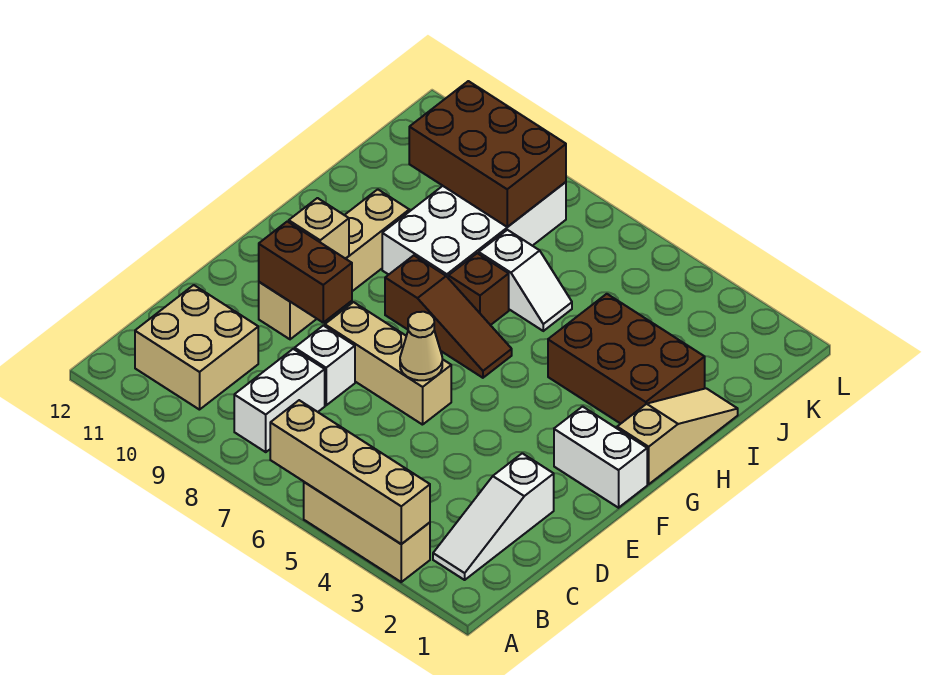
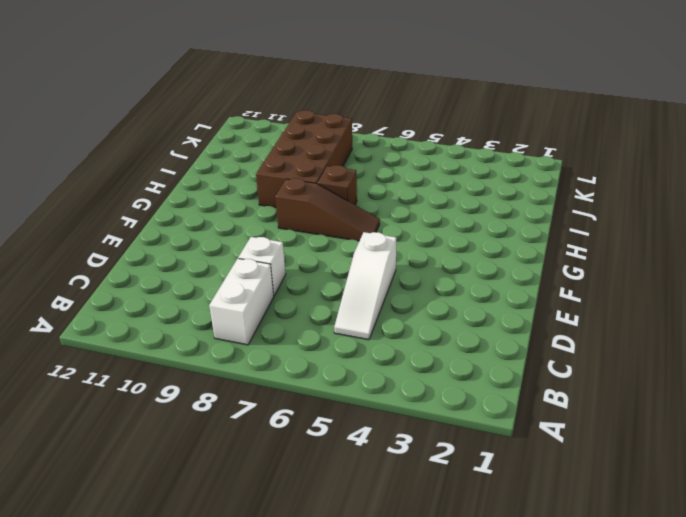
white slope C5:E5 level 1 top E -> white slope B2:D2 level 1 top D
brown brick H8:K9 level 1 -> white brick H8:K9 level 1
none -> tan brick A3:A5 level 1
none -> tan brick B10:C11 level 1
none -> tan brick E6:E8 level 1

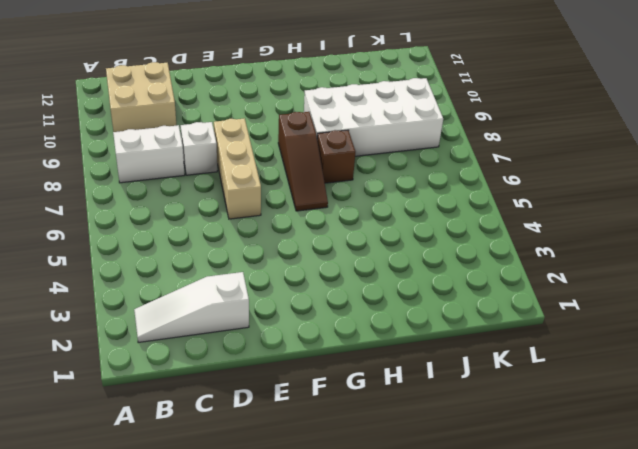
none -> tan brick A3:A5 level 1
none -> tan brick E10:H10 level 1
none -> white brick F1:F2 level 1

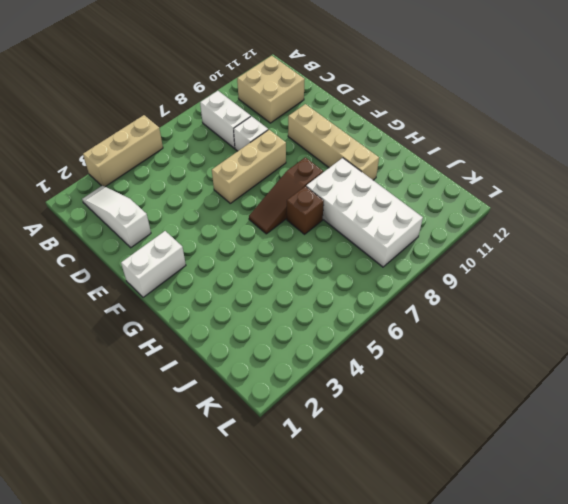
none -> tan slope G1:I1 level 1 top G
none -> brown brick H2:I4 level 1
none -> white slope I6:I7 level 1 top 7

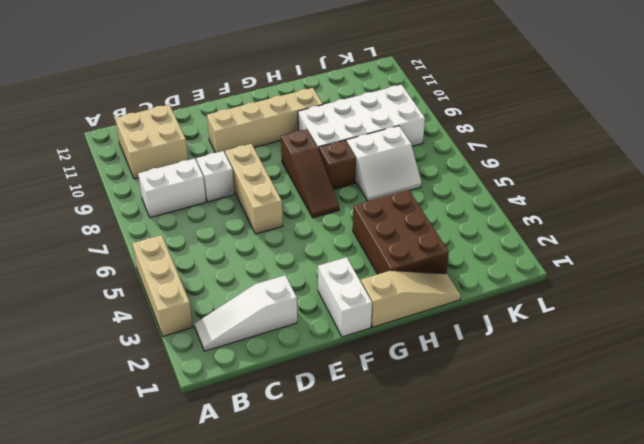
white slope I6:J7 level 1 top 7 -> white slope I6:I7 level 1 top 7
none -> tan brick A3:A6 level 2
none -> tan cone E6 level 2
none -> brown brick E9:E10 level 2

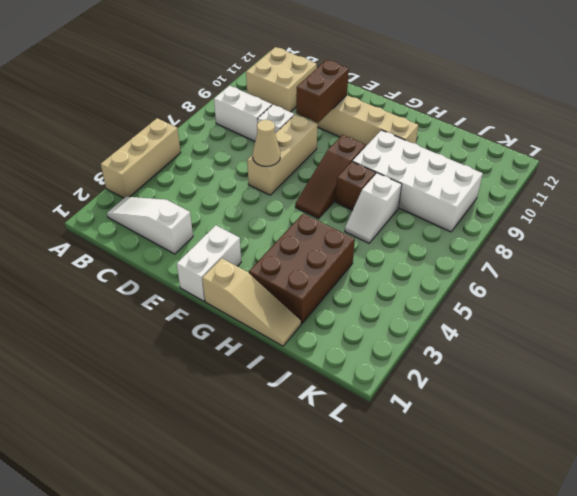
none -> tan brick A3:A6 level 2
none -> tan brick F10 level 2
none -> brown brick J8:K10 level 2

